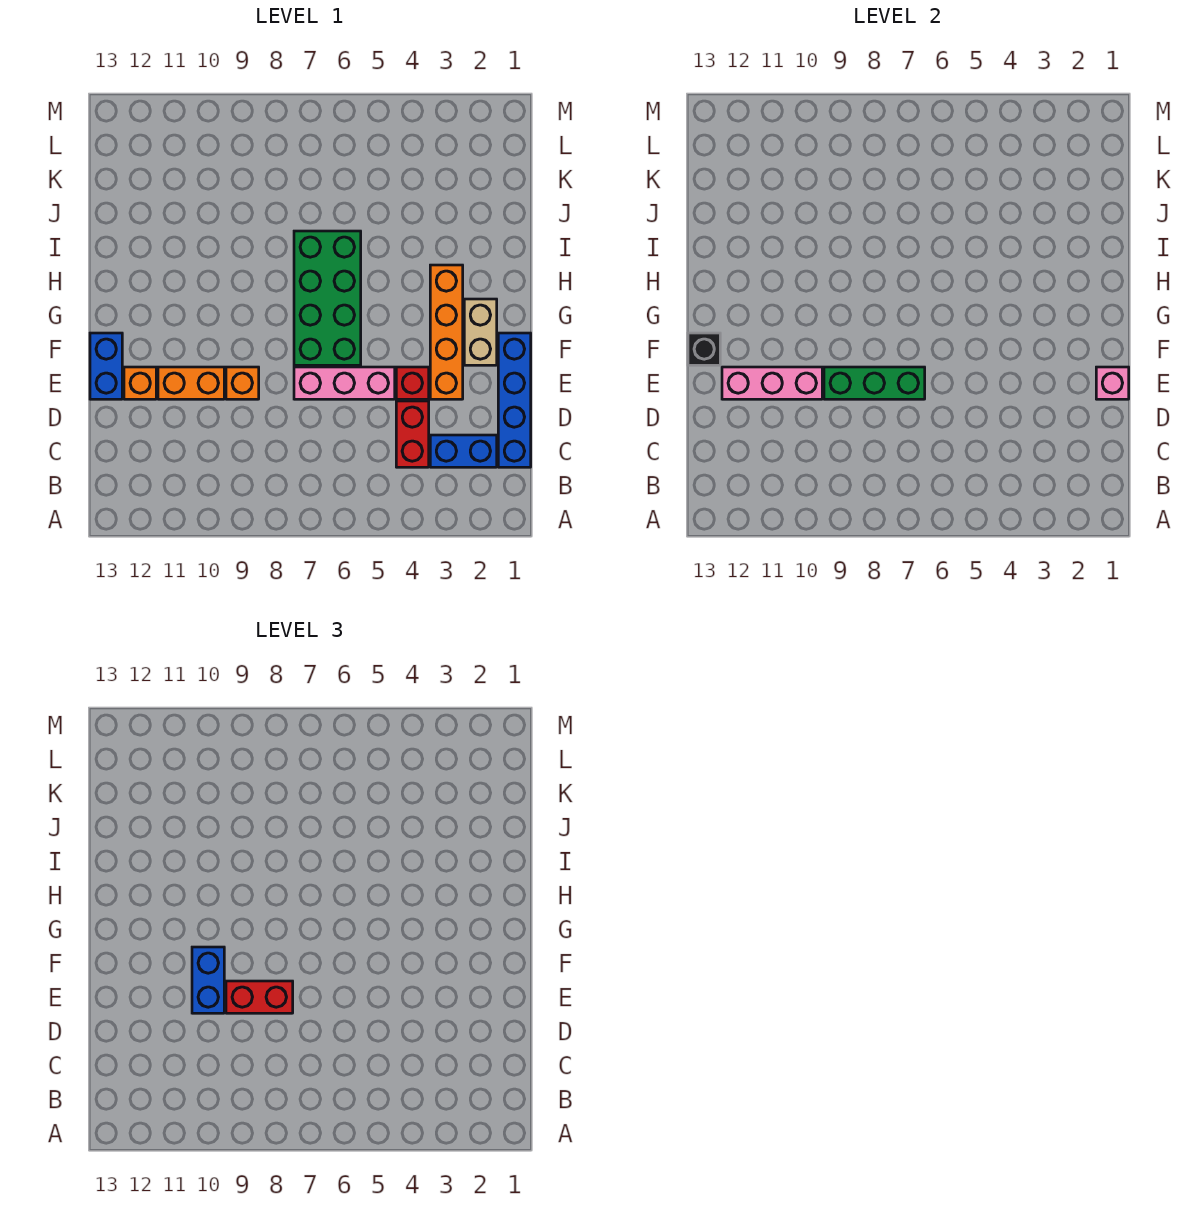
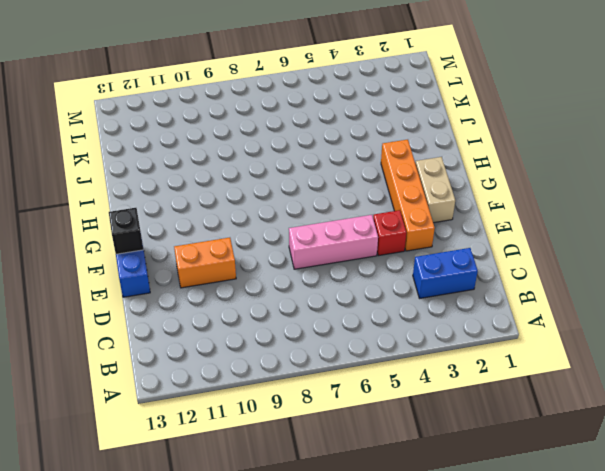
none -> blue brick C1:F1 level 1
none -> red brick C4:D4 level 1
none -> orange brick E9 level 1

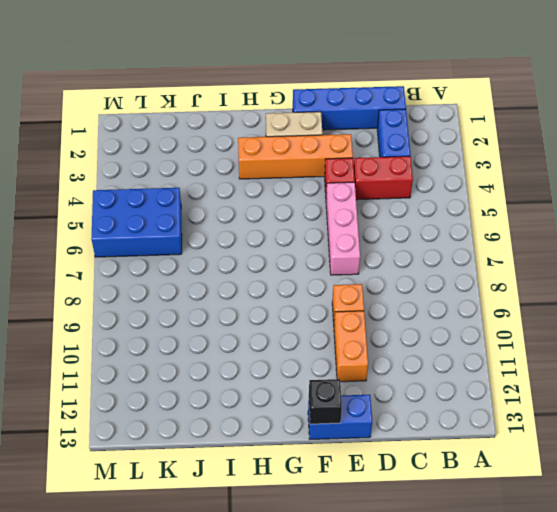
blue brick K5:M6 level 1 -> none
none -> orange brick E12 level 1
none -> green brick F6:I7 level 1
none -> pink brick E1 level 2

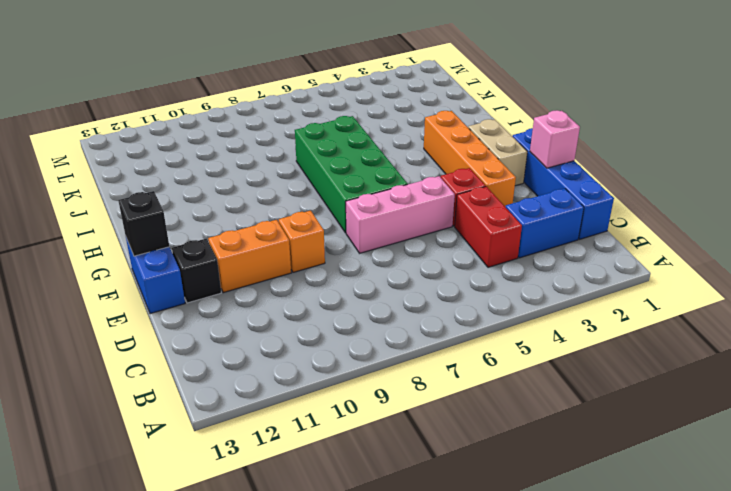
black brick E12 level 1 -> orange brick E12 level 1
none -> green brick E7:E9 level 2
none -> pink brick E10:E12 level 2
none -> red brick E8:E9 level 3

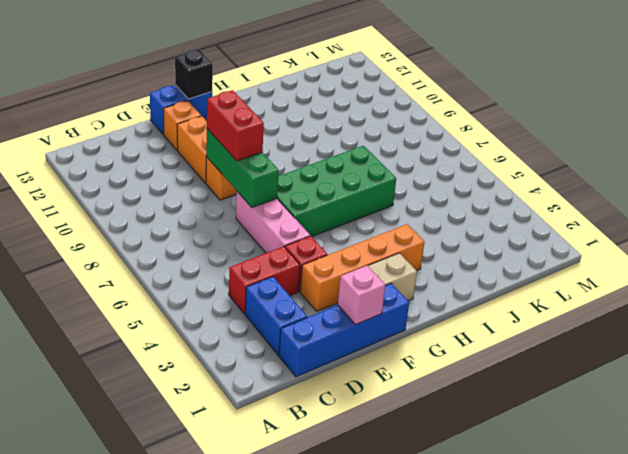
none -> pink brick E10:E12 level 2
none -> blue brick E10:F10 level 3

